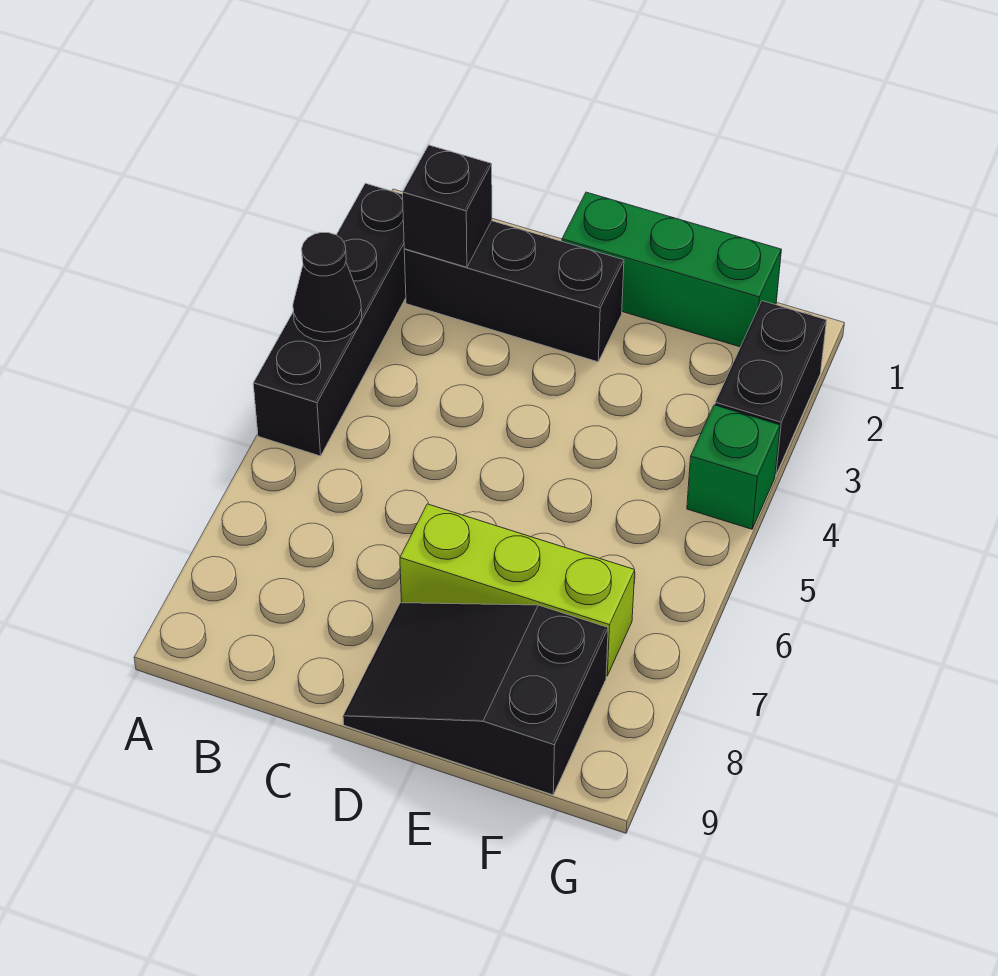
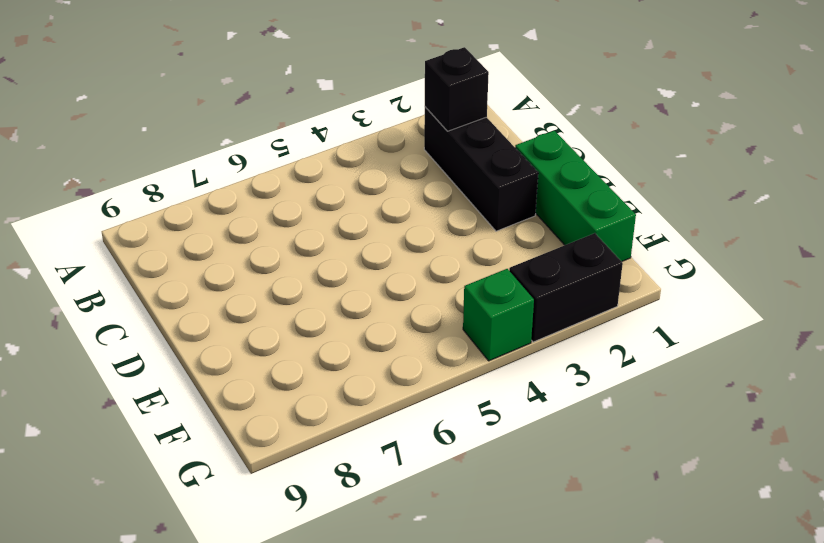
none -> black brick A2:A5 level 1
none -> lime brick D7:F7 level 1

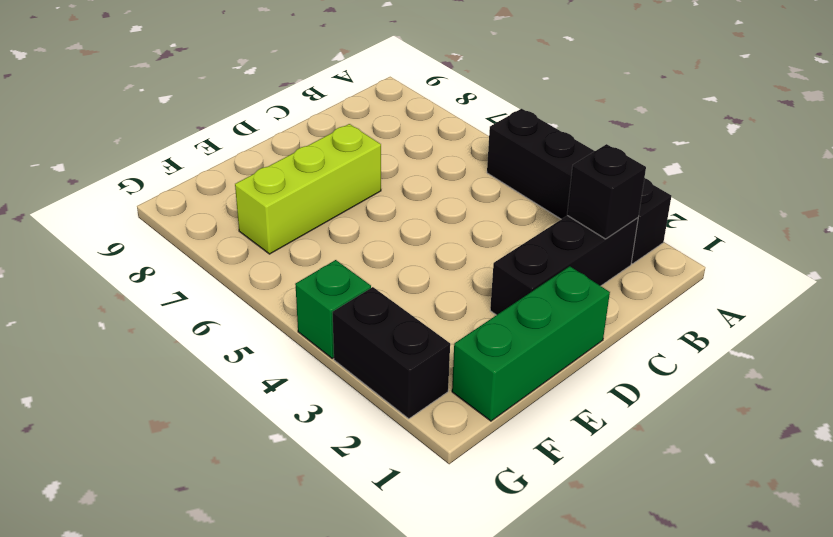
none -> black slope D8:F9 level 1 top F
none -> black cone A4 level 2

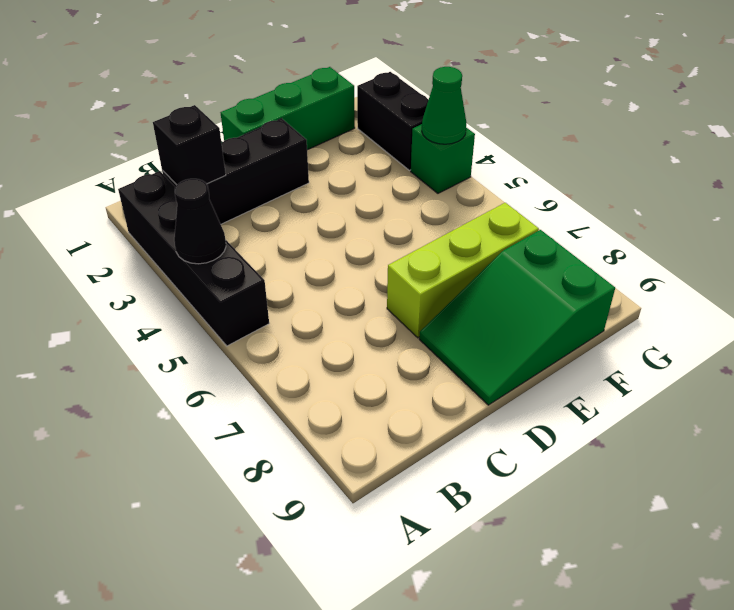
green slope D8:F9 level 1 top F -> black slope D8:F9 level 1 top F
green cone G4 level 2 -> none

